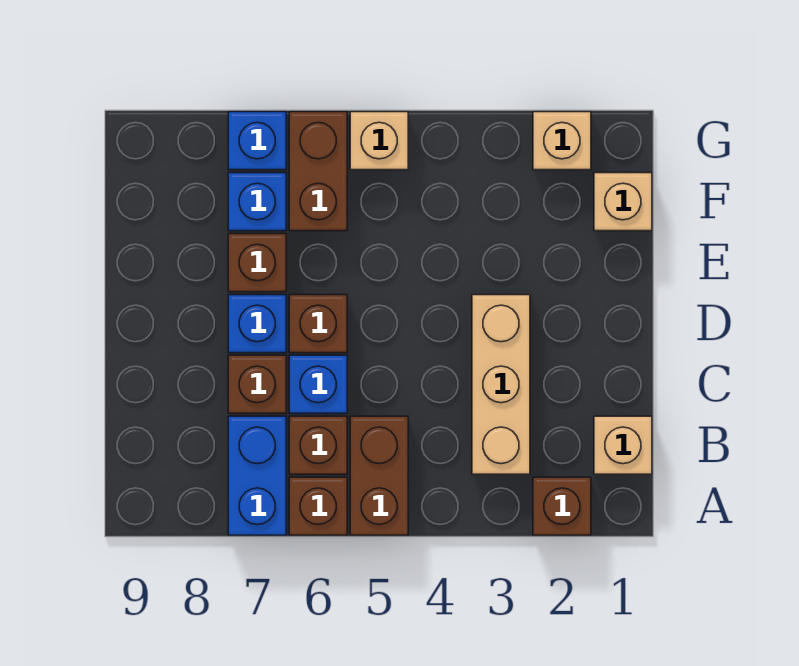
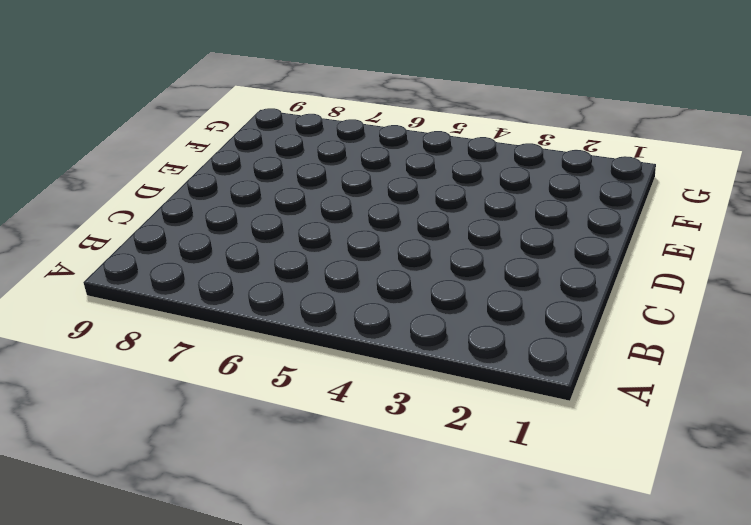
none -> brown brick A2 level 1
none -> brown brick A5:B5 level 1
none -> brown brick A6 level 1

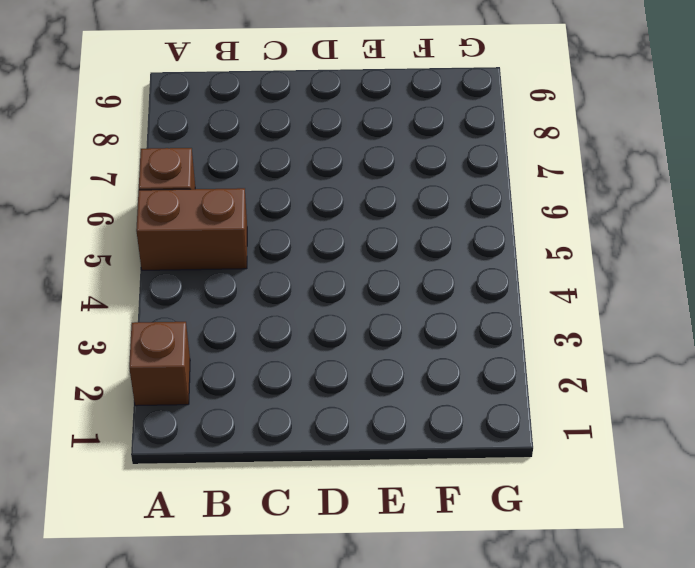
none -> blue brick A7:B7 level 1
none -> tan brick B1 level 1
none -> tan brick B3:D3 level 1

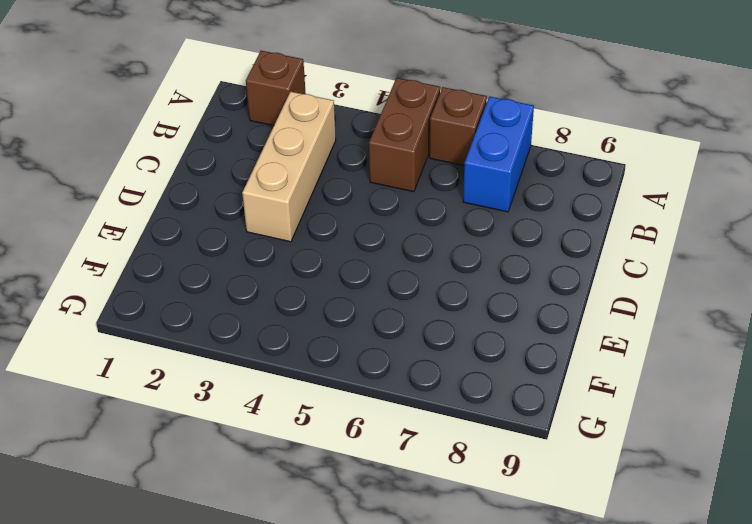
none -> tan brick B1 level 1
none -> brown brick B6 level 1
none -> blue brick C6 level 1

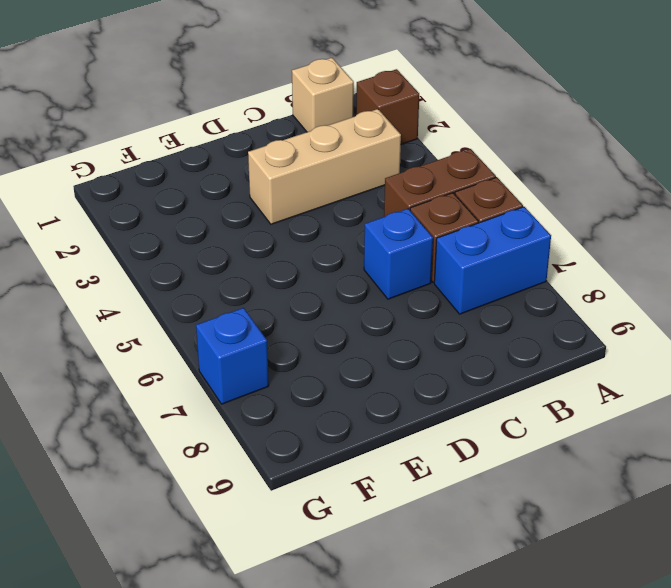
none -> brown brick C7 level 1
none -> brown brick D6 level 1
none -> blue brick D7 level 1

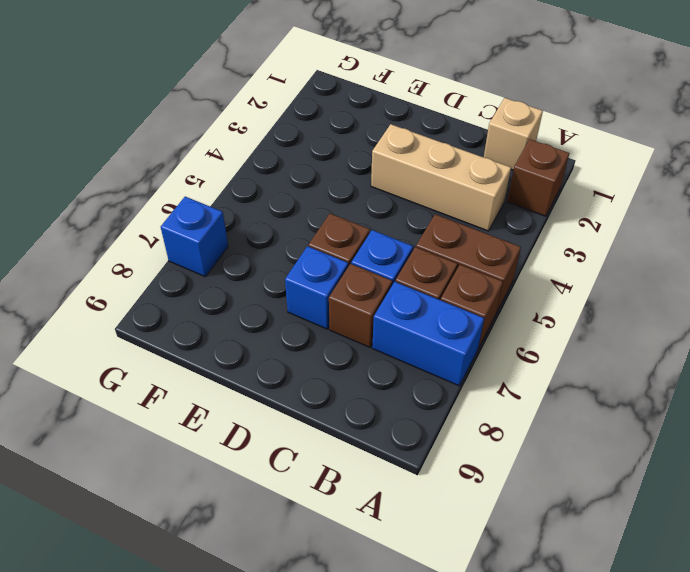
none -> brown brick E7 level 1
none -> tan brick F1 level 1
none -> brown brick F6:G6 level 1

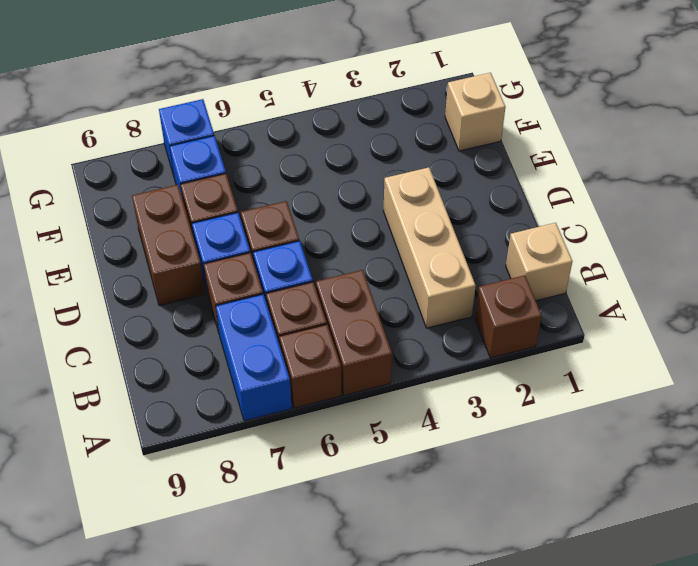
brown brick D8:E8 level 1 -> brown brick F6:G6 level 1
none -> tan brick G2 level 1
none -> tan brick G5 level 1

